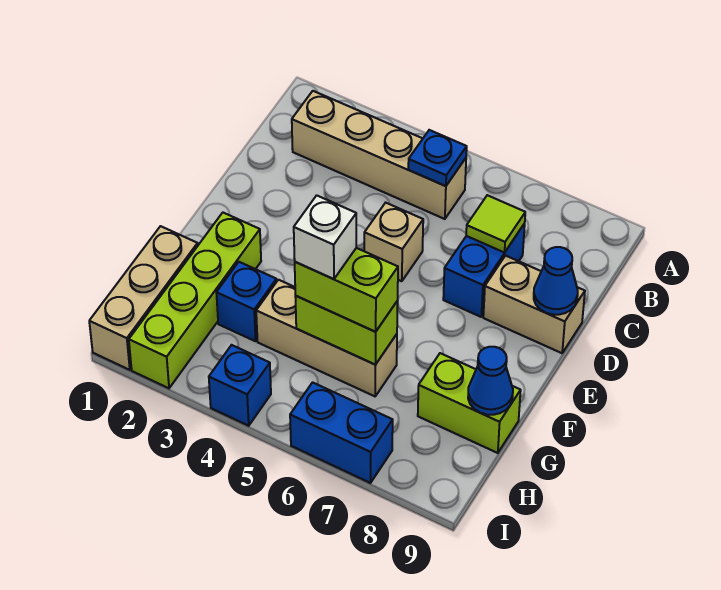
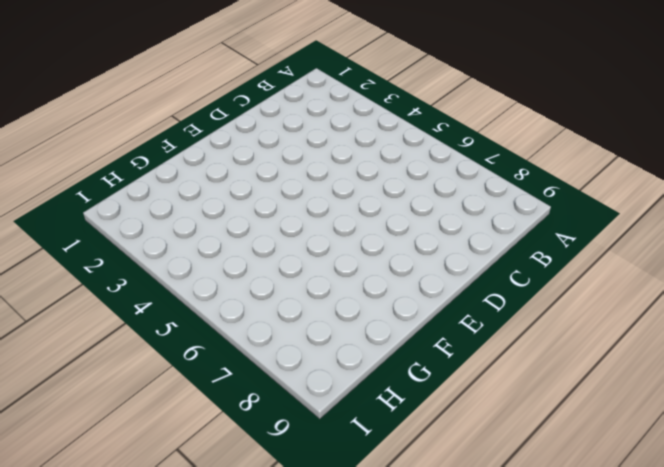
none -> tan brick B2:B5 level 1
none -> blue brick C7:D7 level 1
none -> tan brick D5 level 1

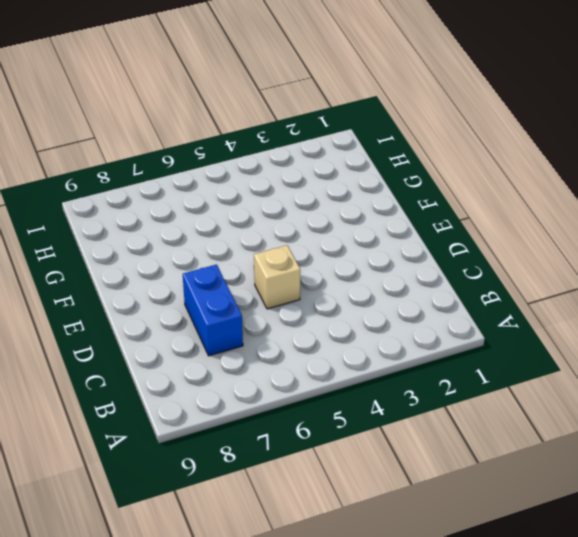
none -> tan brick B2:B5 level 1
none -> tan brick D8:D9 level 1
none -> lime brick F2:I2 level 1

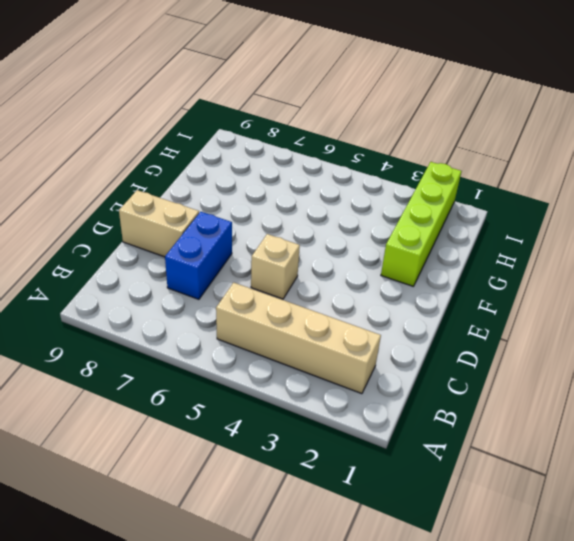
none -> tan brick G1:I1 level 1
none -> blue brick G3 level 1
none -> tan brick G4:G6 level 1

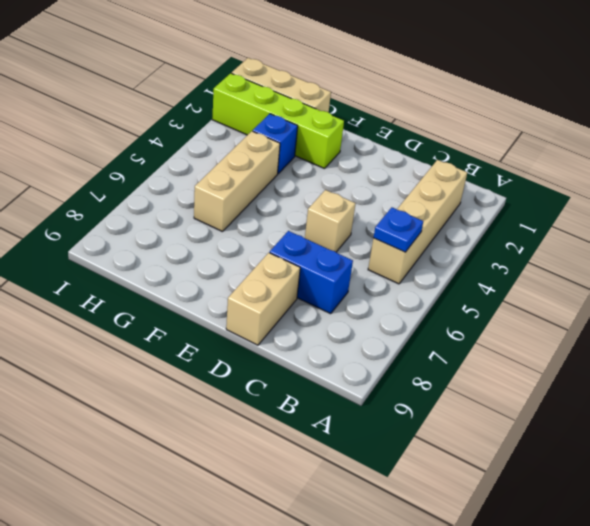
none -> lime brick G8:G9 level 1
none -> blue brick I4 level 1
none -> blue brick I6:I7 level 1

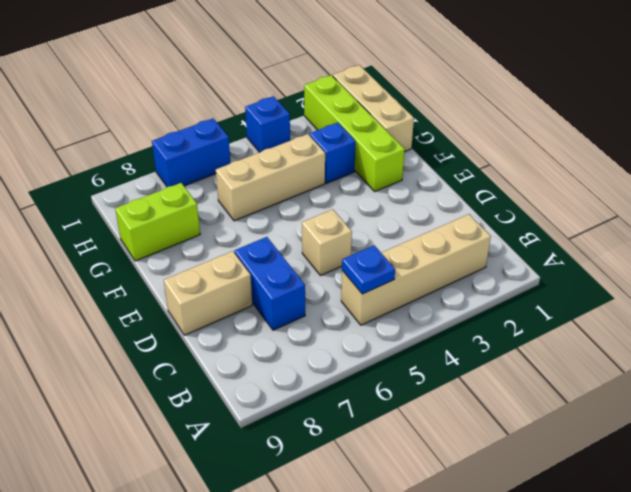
none -> lime tile C7 level 2
none -> blue cone D9 level 2
none -> lime brick G5:G6 level 2

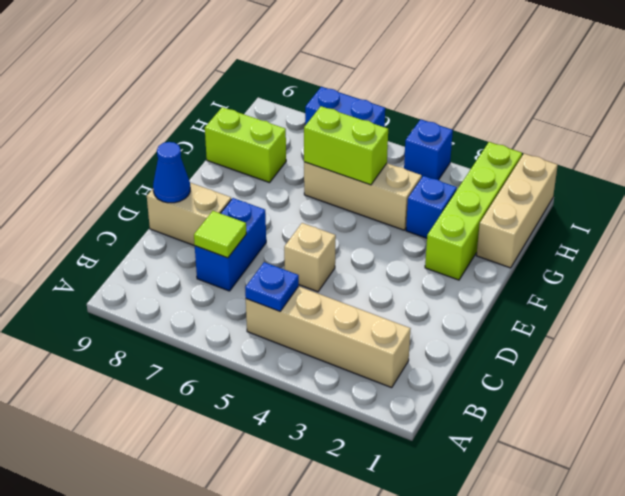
none -> blue cone G9 level 2
none -> lime brick G5:G6 level 3
none -> white brick G5 level 4

